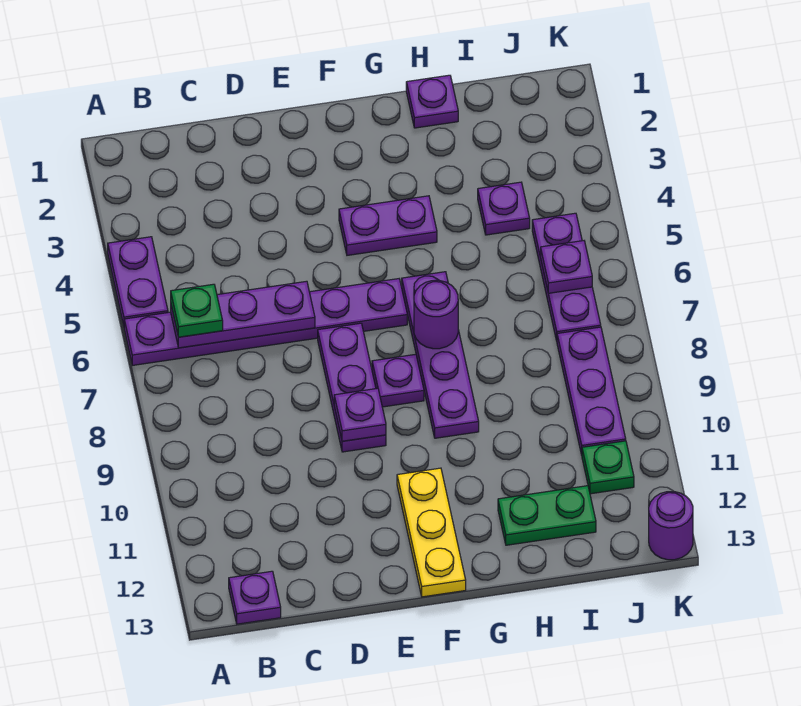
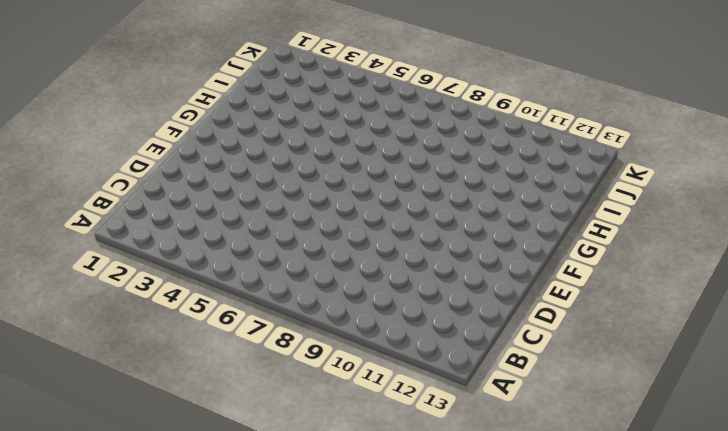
none -> purple plate A4:A5 level 1
none -> purple plate A6:F6 level 1
none -> purple plate B13 level 1

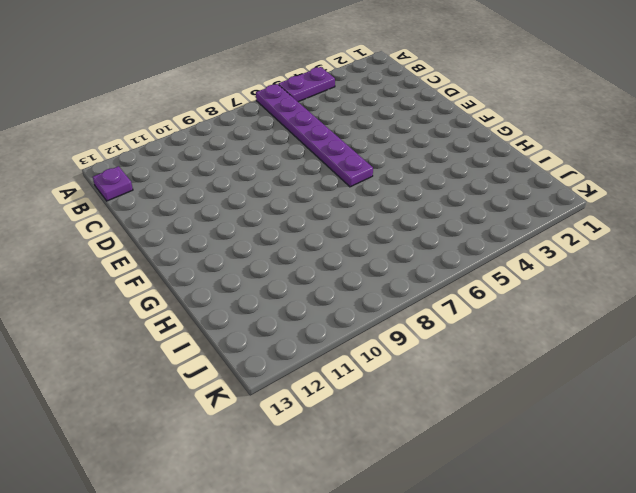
none -> purple plate E7:E9 level 1
none -> purple plate F4:G4 level 1
none -> purple plate F8 level 1

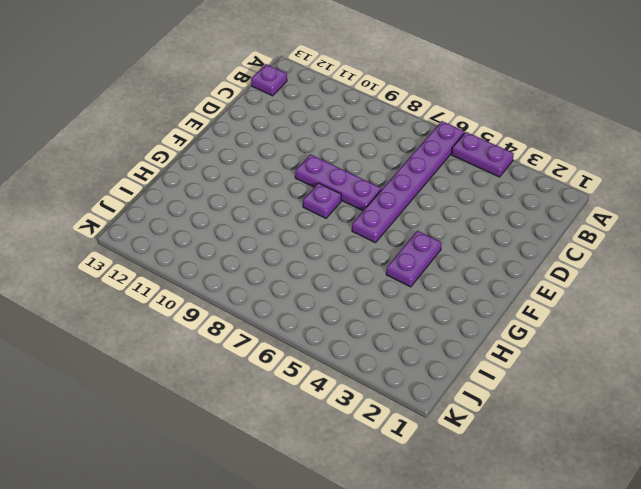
none -> yellow plate F11:F13 level 1
none -> purple plate G6:G9 level 1
none -> purple plate H1 level 1

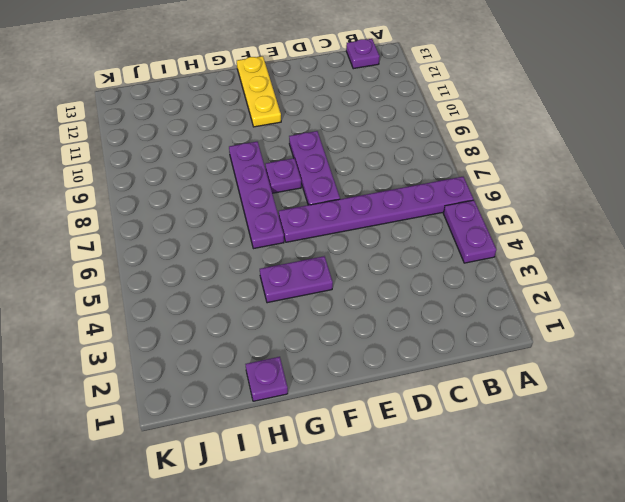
none -> green plate H12:I12 level 1
none -> purple plate I4 level 1
none -> purple plate J5:J7 level 1

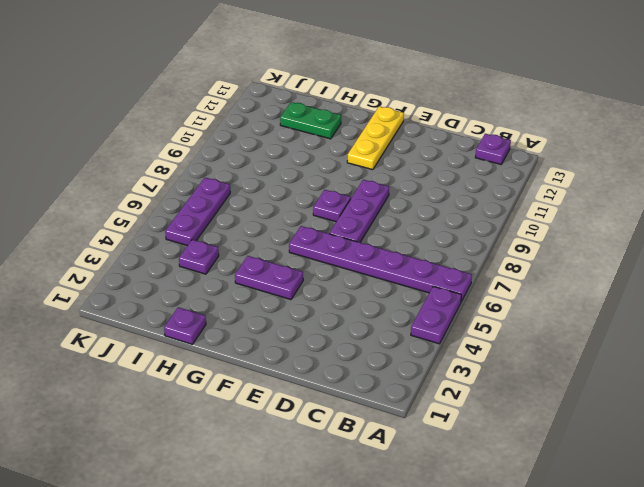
none -> purple plate G6:G9 level 1
none -> purple plate J8:J10 level 1
none -> green plate J11 level 1

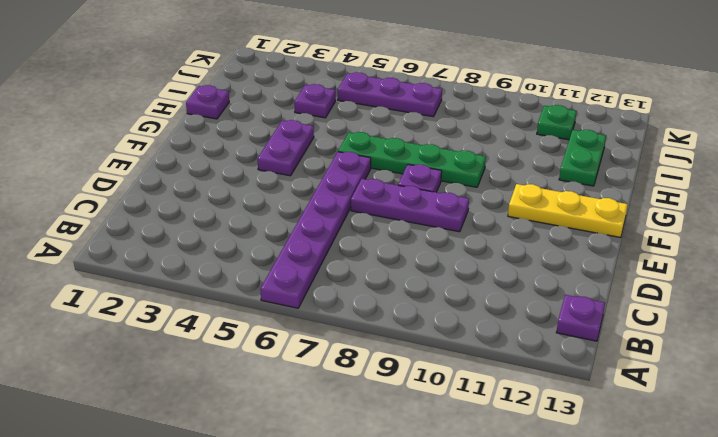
green plate G6:G9 level 1 -> purple plate G6:G9 level 1
none -> purple plate A4:A5 level 1
none -> purple plate J8:J10 level 1
none -> purple round brick K13 level 1

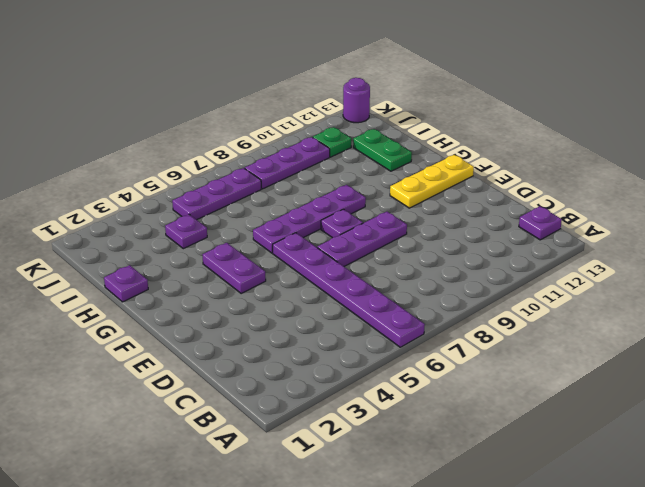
none -> purple plate A4:A5 level 1
none -> purple plate B6:D6 level 2
none -> purple plate E9 level 2

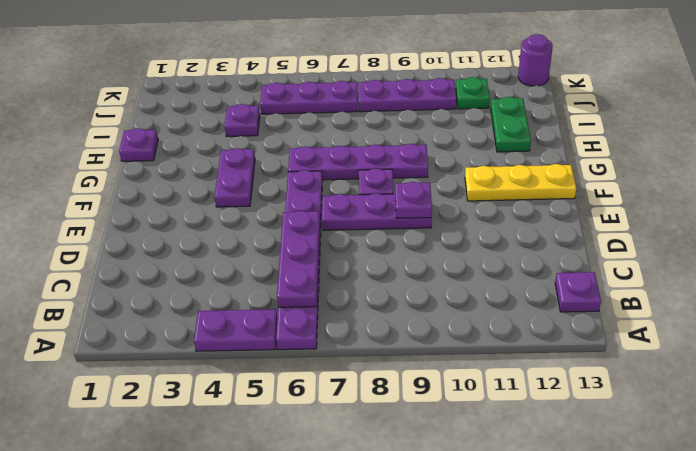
none -> purple round brick G7 level 2
none -> purple plate J6 level 2
none -> green plate B6 level 3

